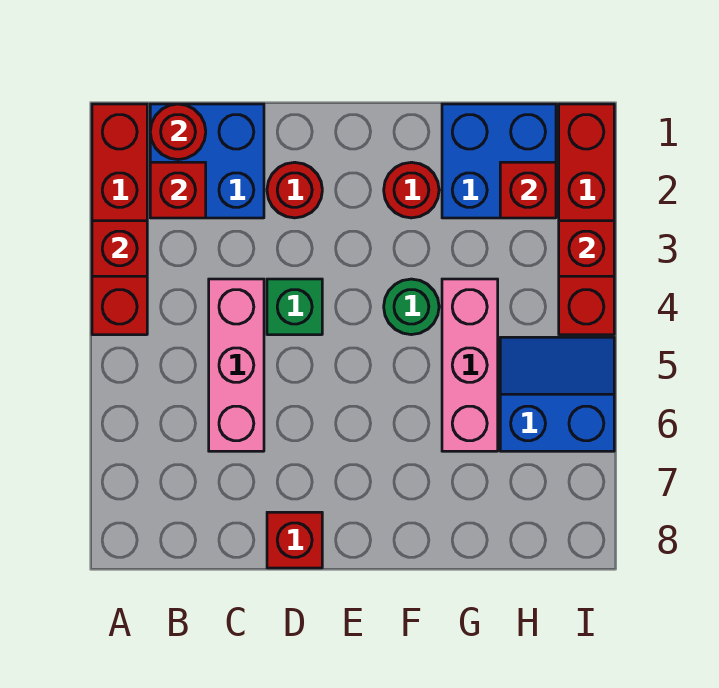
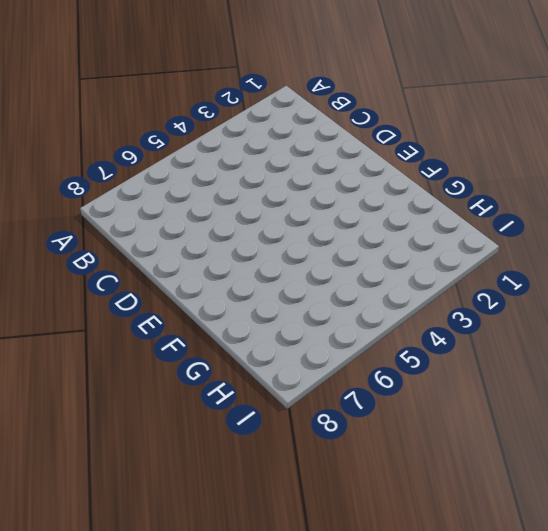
none -> red brick A1:A4 level 1
none -> blue brick B1:C2 level 1
none -> pink brick C4:C6 level 1

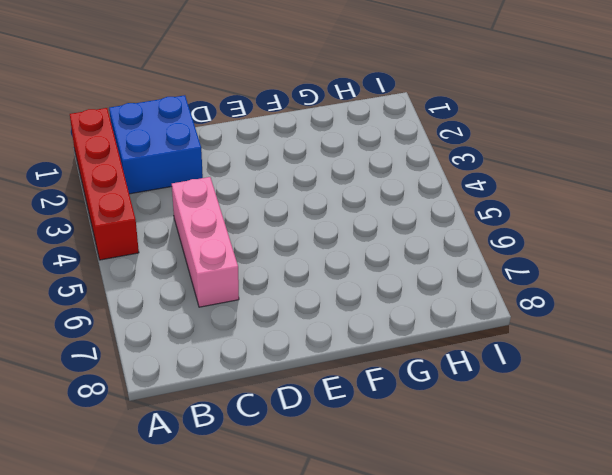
none -> red round brick D2 level 1
none -> green brick D4 level 1
none -> red brick D8 level 1

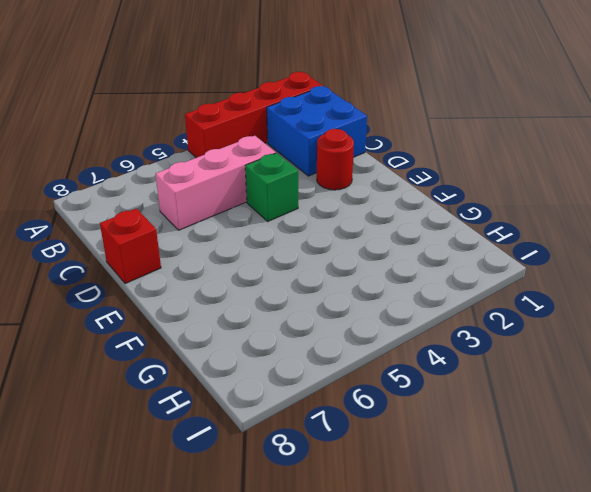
none -> red round brick F2 level 1
none -> green round brick F4 level 1
none -> blue brick G1:H2 level 1

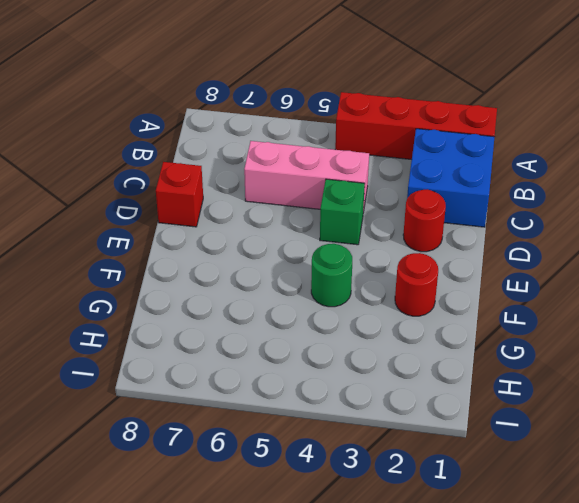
none -> blue brick G1:H2 level 1
none -> pink brick G4:G6 level 1
none -> blue slope H5:I6 level 1 top 6

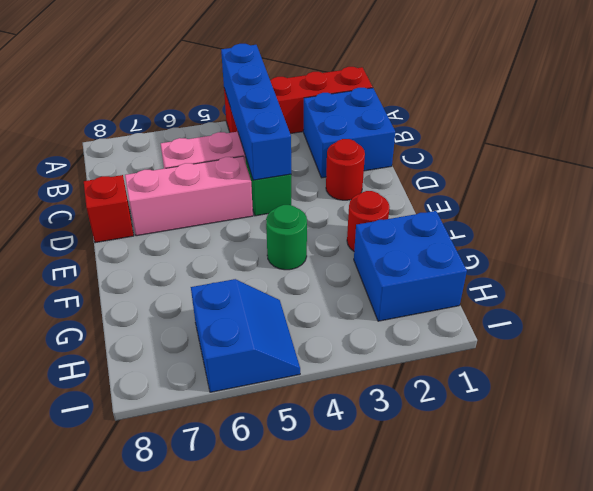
blue brick A4:D4 level 2 -> none
pink brick D5:D7 level 1 -> pink brick G4:G6 level 1
none -> red brick I1:I4 level 1
none -> red brick A3 level 2
none -> red round brick B1 level 2

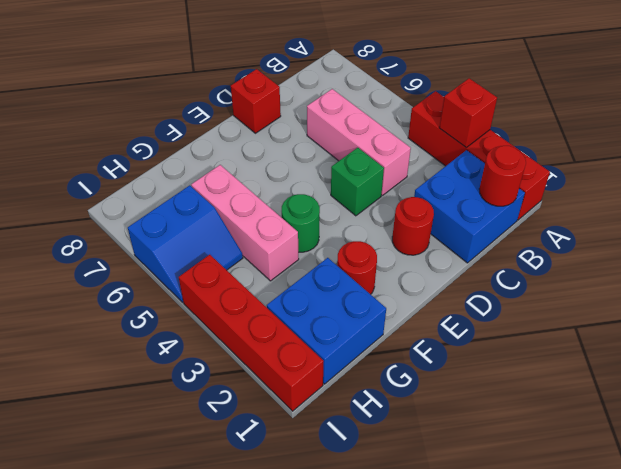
none -> red brick B2 level 2
none -> red brick H2 level 2
none -> red brick I3 level 2

